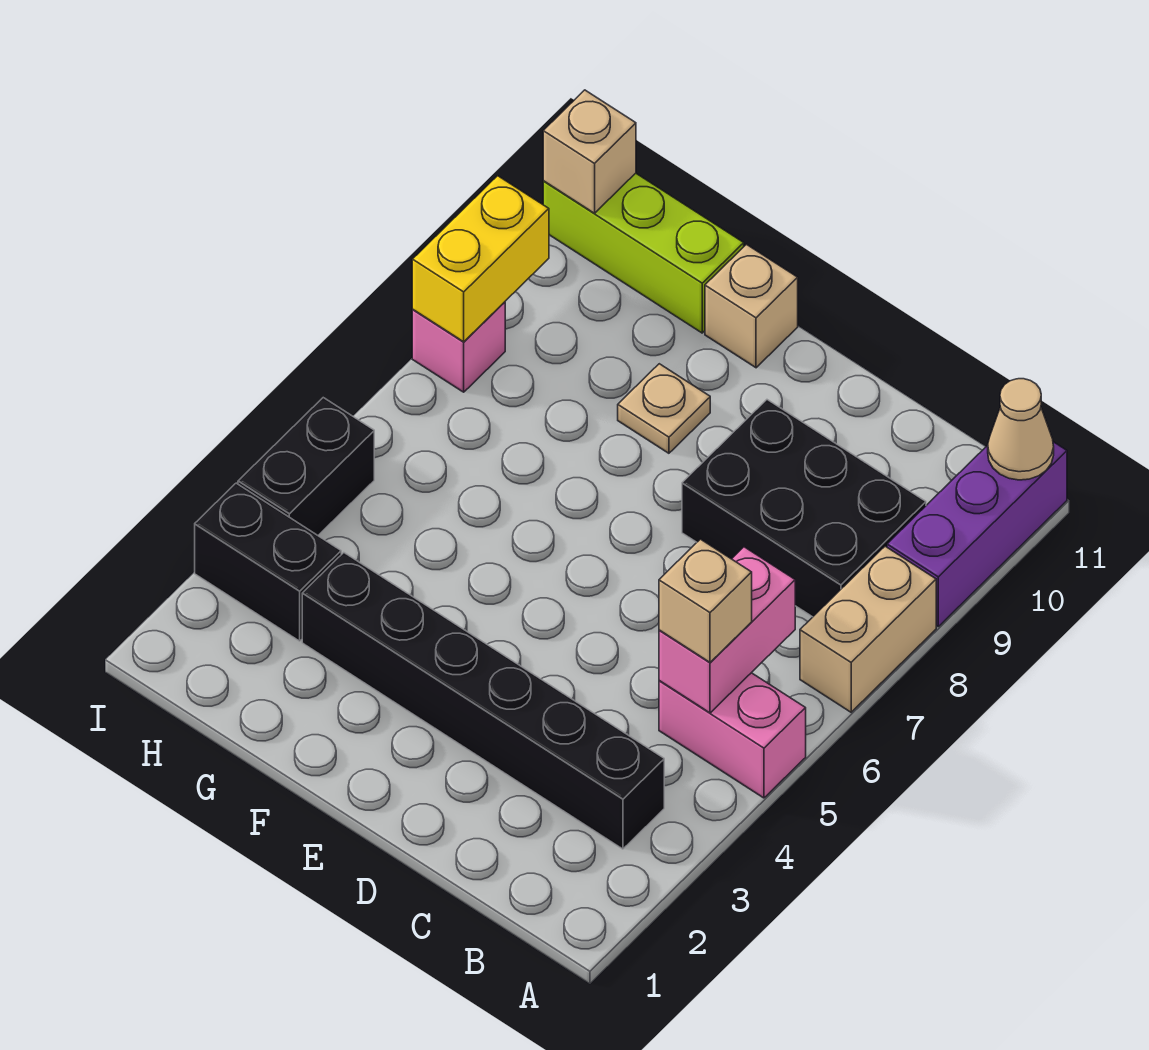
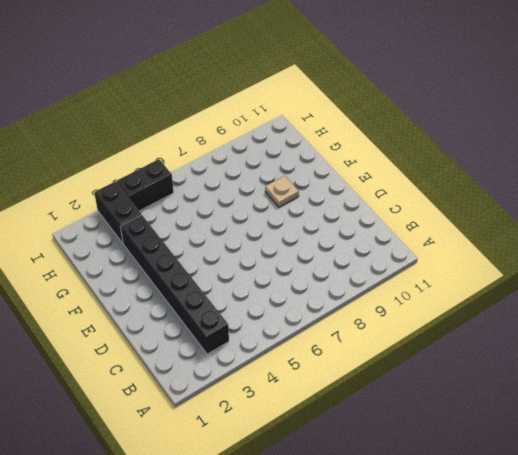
none -> pink brick A5:B5 level 1
none -> tan brick A7:A8 level 1
none -> purple brick A9:A11 level 1

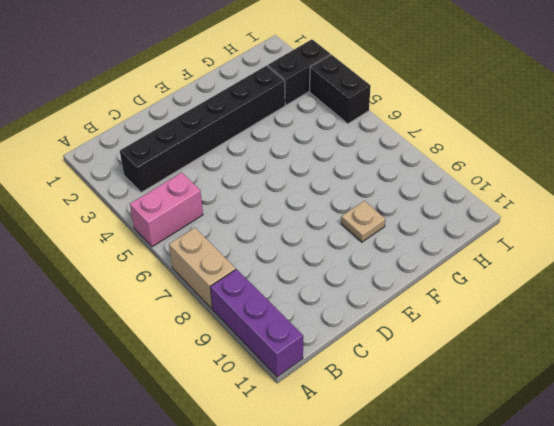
none -> black brick B8:D9 level 1
none -> tan brick F11 level 1
none -> lime brick G11:I11 level 1

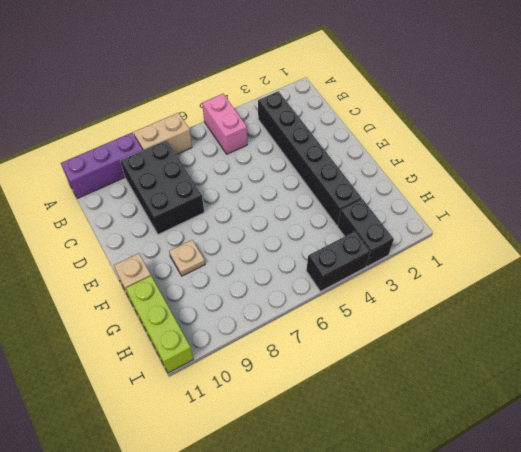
none -> pink brick I8 level 1
none -> tan cone A11 level 2
none -> pink brick B5:B6 level 2

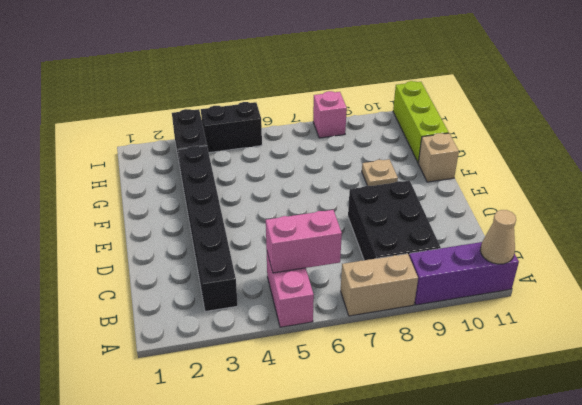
none -> yellow brick I8:I9 level 2
none -> tan brick I11 level 2
none -> tan brick B5 level 3

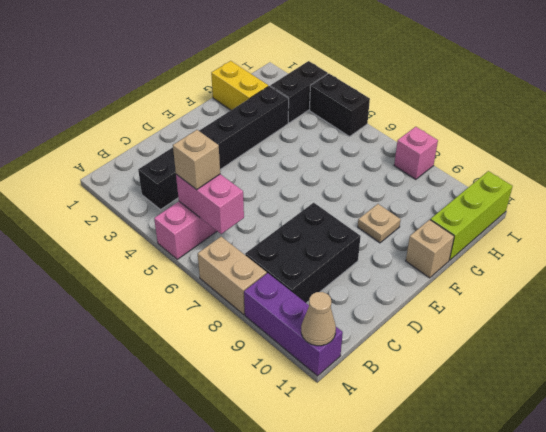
yellow brick G1:G2 level 1 -> yellow brick I8:I9 level 2
none -> tan brick I11 level 2

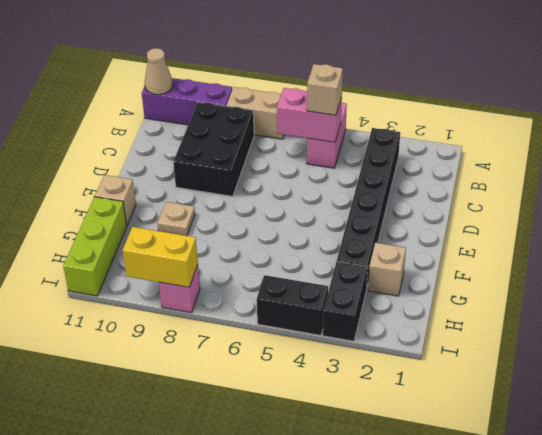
tan brick G2 level 1 -> tan brick I11 level 2

